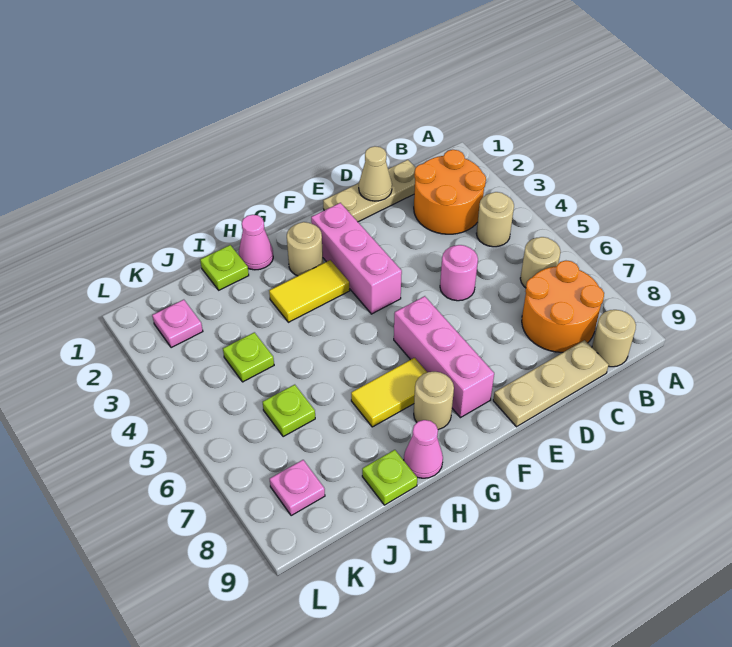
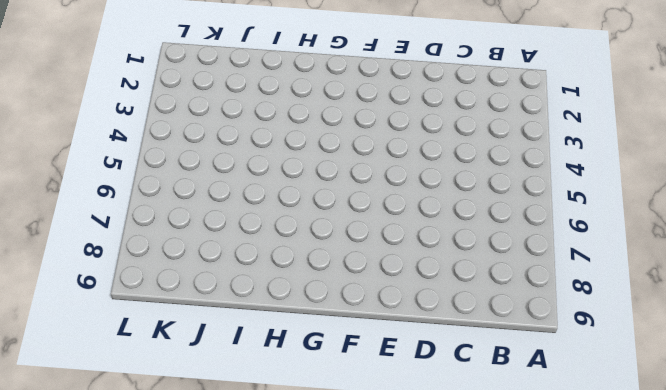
none -> orange round brick B2:C3 level 1
none -> tan round brick B4 level 1
none -> tan round brick B6 level 1

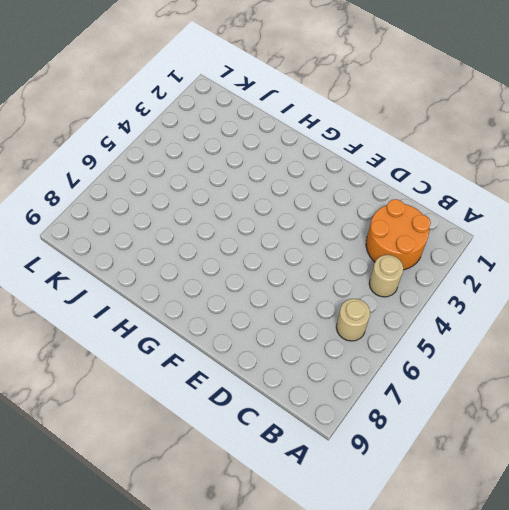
none -> orange round brick B7:C8 level 1
none -> tan round brick B9 level 1
none -> tan plate C1:E1 level 1

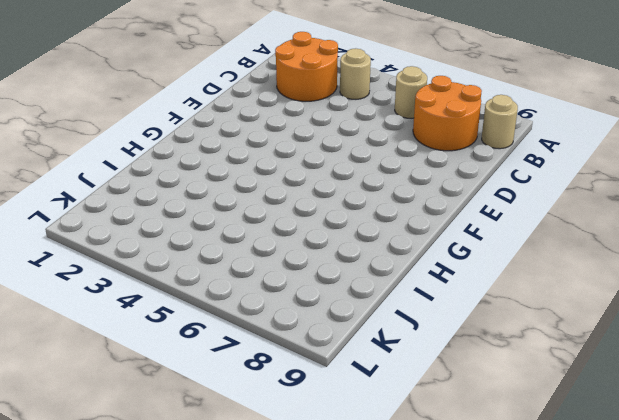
none -> tan plate C1:E1 level 1
none -> tan plate C9:E9 level 1
none -> pink round brick D5 level 1

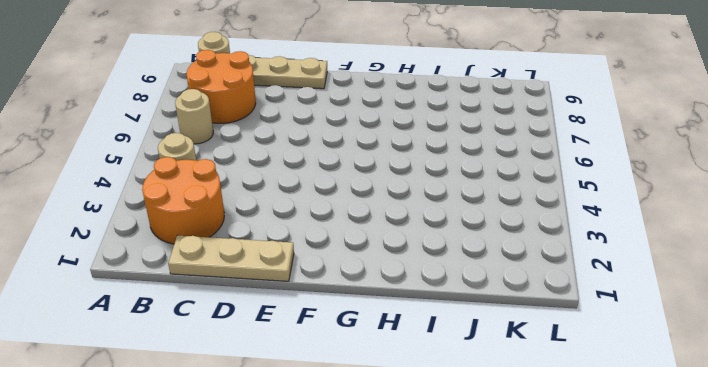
none -> pink round brick D5 level 1
none -> pink brick F2:F4 level 1
none -> pink brick F6:F8 level 1

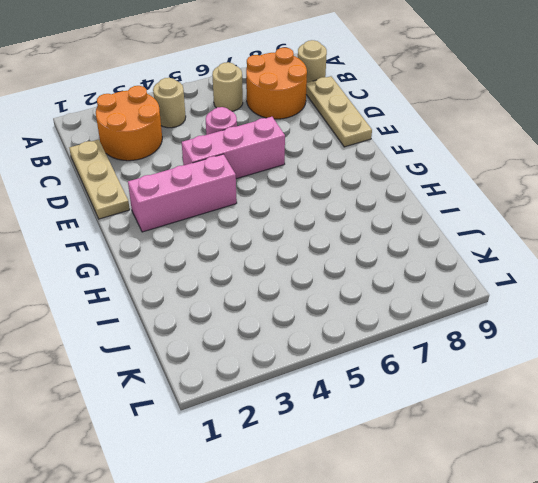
pink brick E4:E6 level 1 -> pink brick F6:F8 level 1
none -> tan round brick G2 level 1
none -> yellow tile G3:H3 level 1
none -> yellow tile G7:H7 level 1

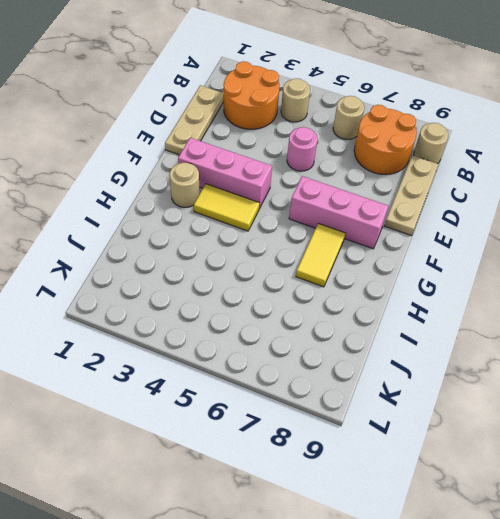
yellow tile G3:G4 level 1 -> yellow tile G3:H3 level 1
none -> tan round brick G8 level 1
none -> pink cone H1 level 1
none -> pink cone H9 level 1

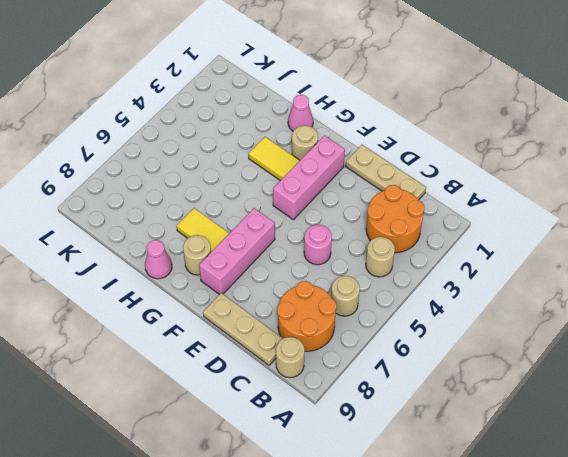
none -> lime plate I1 level 1
none -> lime plate I9 level 1
none -> lime plate J4 level 1

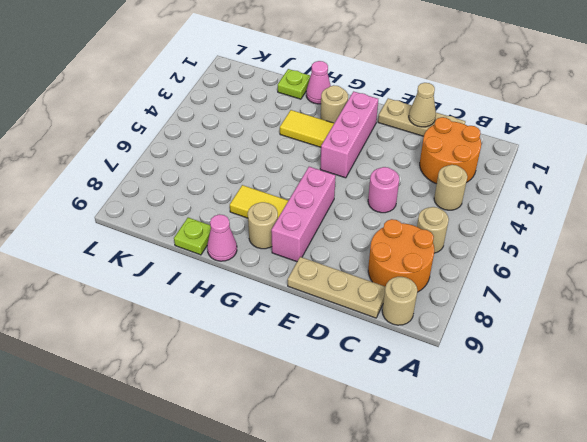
none -> lime plate J4 level 1
none -> lime plate J6 level 1
none -> pink plate K2 level 1

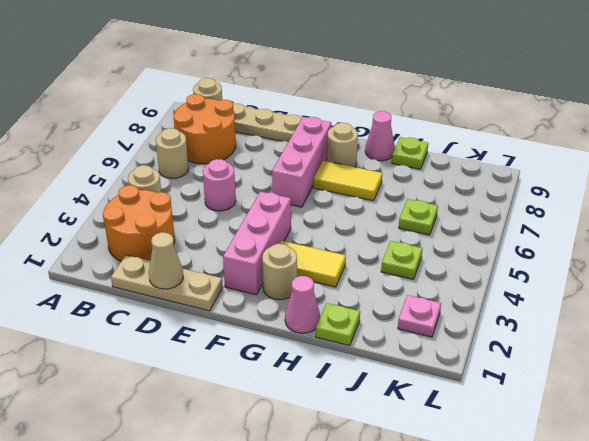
none -> pink plate K8 level 1

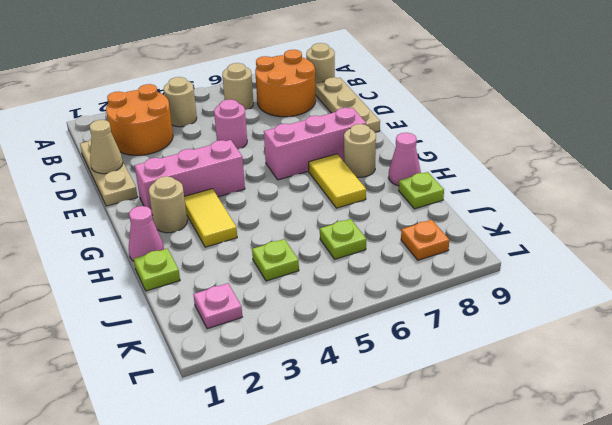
orange plate K8 level 1 -> pink plate K8 level 1

